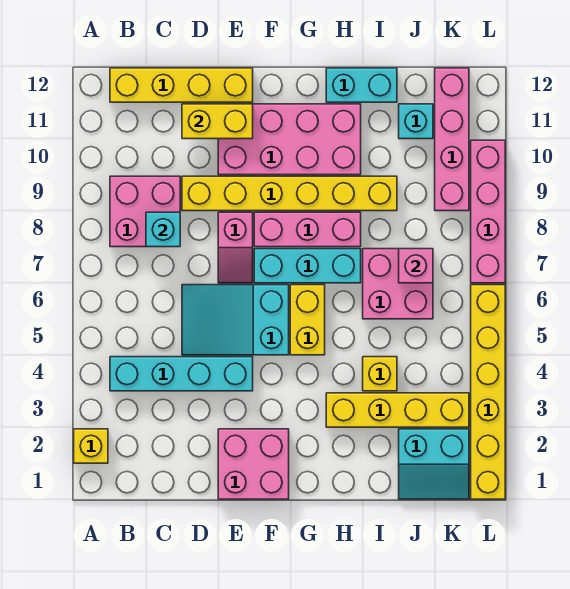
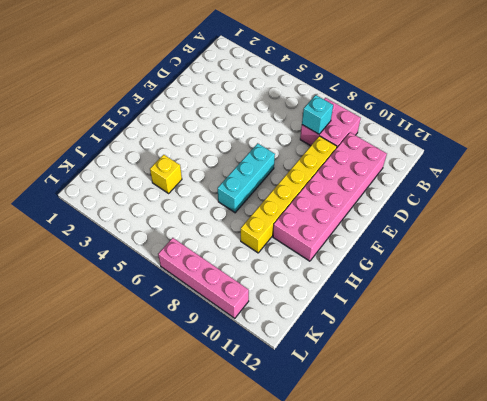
pink brick C10:H11 level 1 -> pink brick E10:H11 level 1
none -> yellow brick A2 level 1
none -> cyan brick B4:E4 level 1
none -> yellow brick B12:E12 level 1

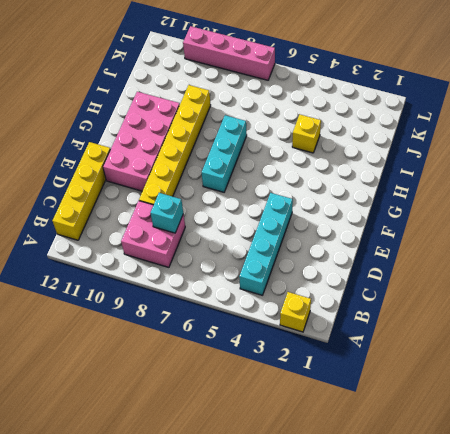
none -> cyan slope D5:F6 level 1 top F
none -> pink brick E1:F2 level 1
none -> pink slope E7:E8 level 1 top 8

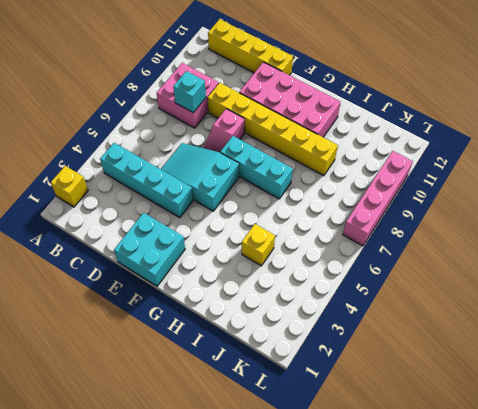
cyan brick E1:F2 level 1 -> pink brick E1:F2 level 1
none -> pink brick F8:H8 level 1
none -> yellow brick G5:G6 level 1
none -> yellow brick H3:K3 level 1

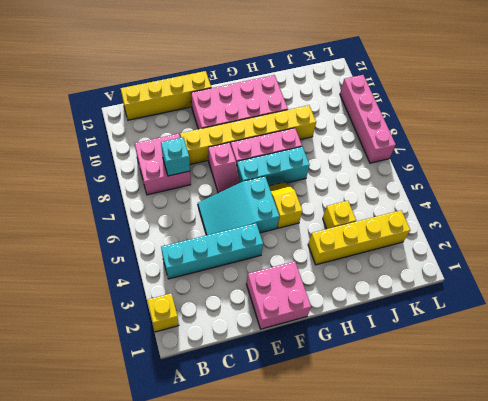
yellow slope G5:G6 level 1 top 5 -> yellow brick G5:G6 level 1
none -> cyan brick H12:I12 level 1
none -> pink brick I6:J7 level 1
none -> cyan slope J1:K2 level 1 top 2

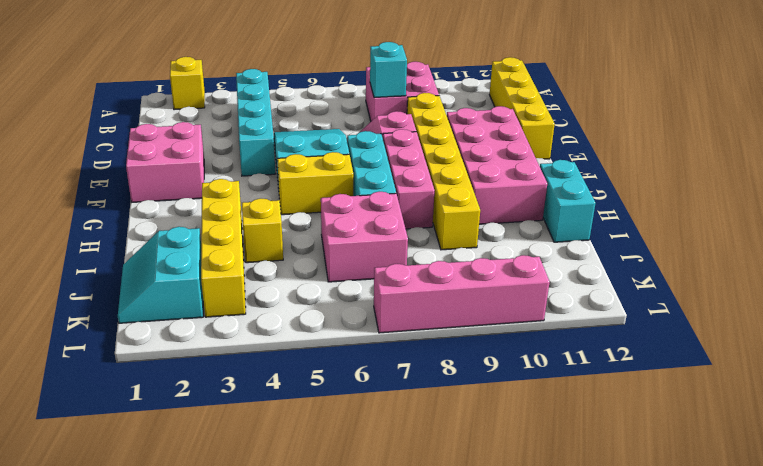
none -> cyan brick J11 level 1
none -> pink brick K9:K12 level 1
none -> yellow brick L1:L6 level 1

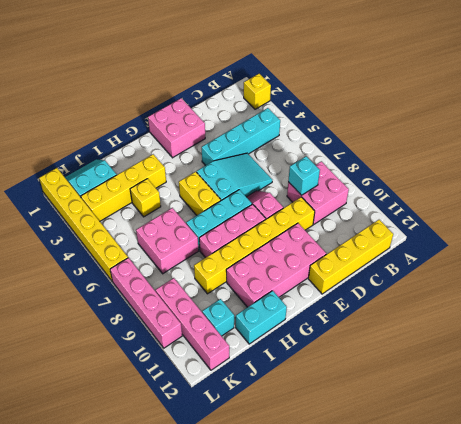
none -> yellow brick D11:E11 level 2
none -> pink brick J7 level 2

